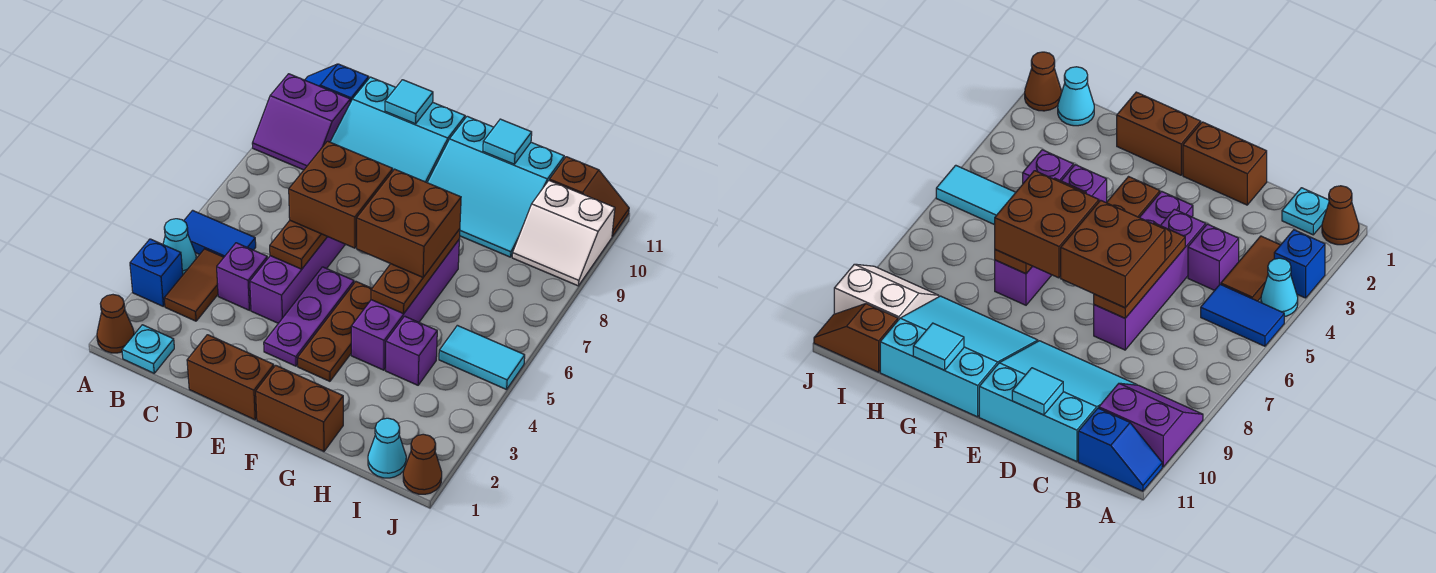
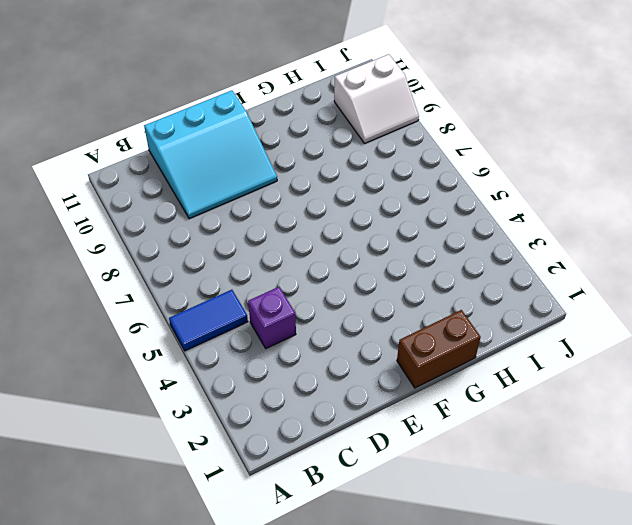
none -> brown cone A1 level 1
none -> blue brick A3 level 1
none -> cyan cone A4 level 1

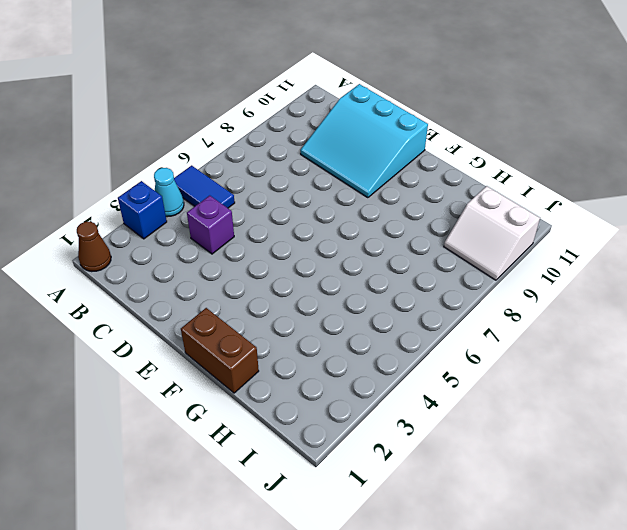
none -> purple slope A9:B10 level 1 top 10
none -> blue slope A11:B11 level 1 top B
none -> cyan plate B1 level 1

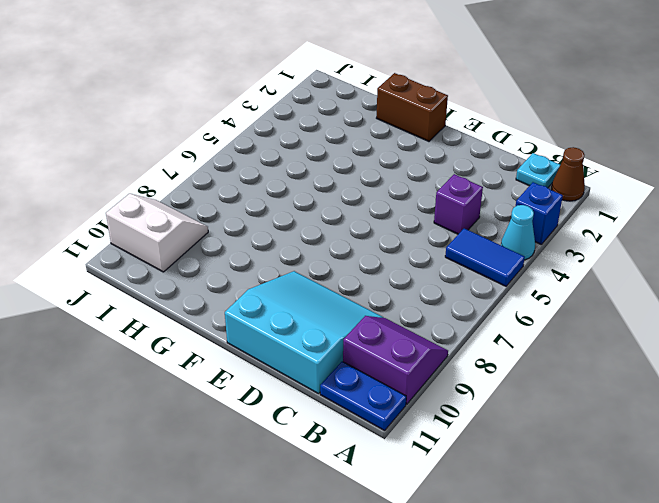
blue plate A11:B11 level 1 -> blue slope A11:B11 level 1 top B
none -> brown tile B3:B4 level 1
none -> brown brick D1:E1 level 1
none -> purple brick D4:D7 level 1

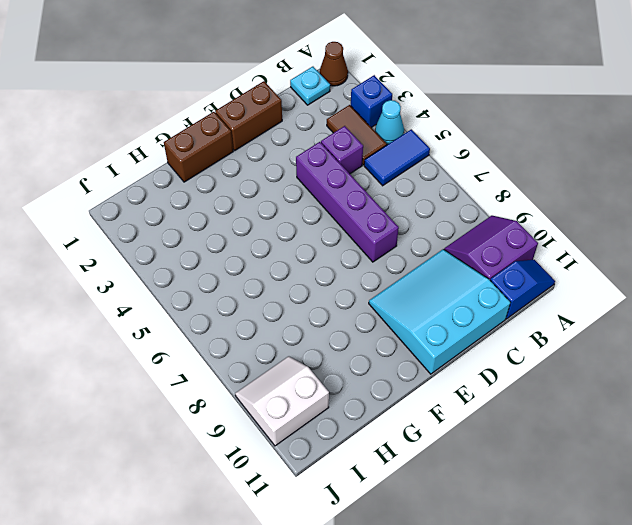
none -> purple plate E3:E5 level 1
none -> brown plate F3:F5 level 1
none -> cyan slope F9:H11 level 1 top 11

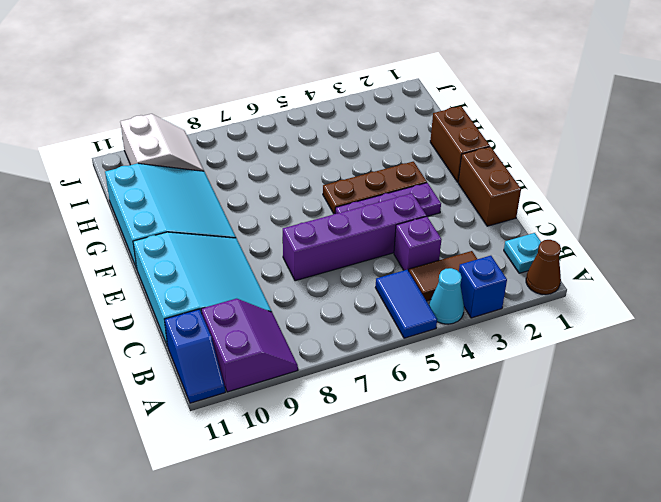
none -> purple brick G4:G7 level 1
none -> purple brick H4 level 1
none -> cyan cone I1 level 1

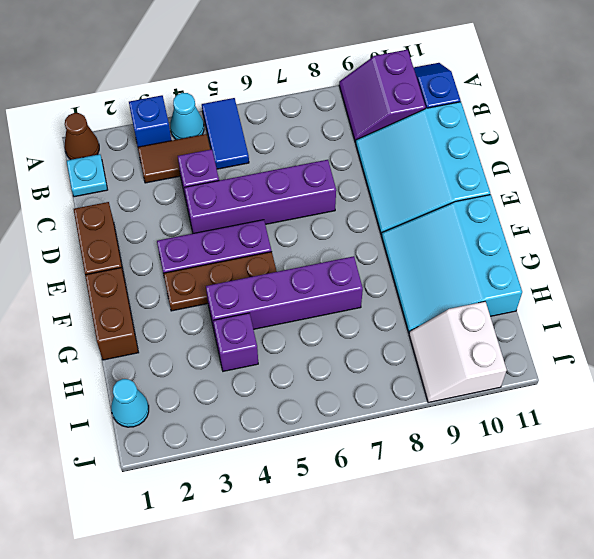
none -> cyan tile I5:J5 level 1
none -> brown slope I11:J11 level 1 top I
none -> brown cone J1 level 1

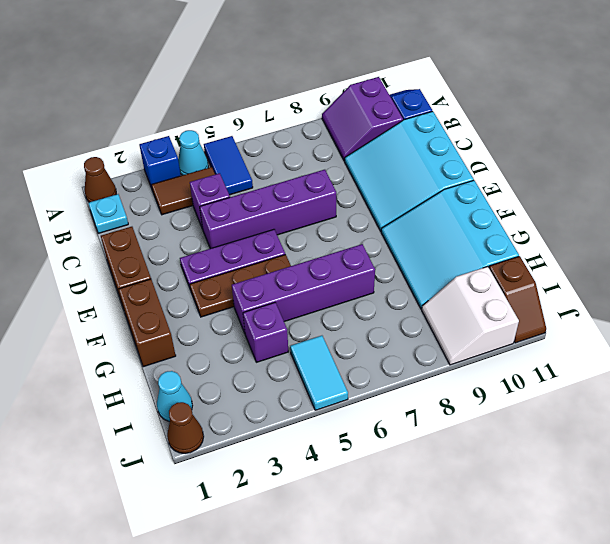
none -> brown plate D5:D7 level 2
none -> cyan tile D11 level 2
none -> brown plate G5:G7 level 2

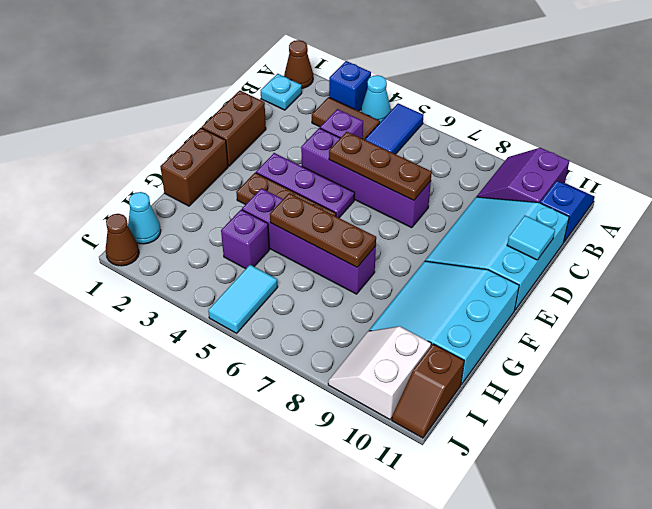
none -> cyan tile G11 level 2
none -> brown brick D6:E7 level 3
none -> brown brick F6:G7 level 3

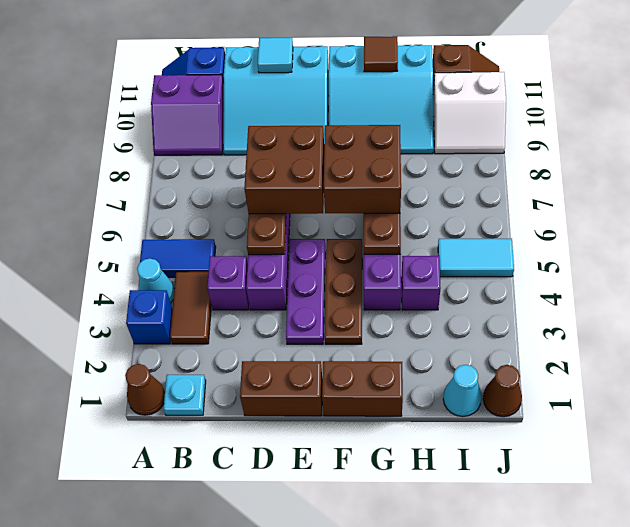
brown tile G11 level 2 -> cyan tile G11 level 2

